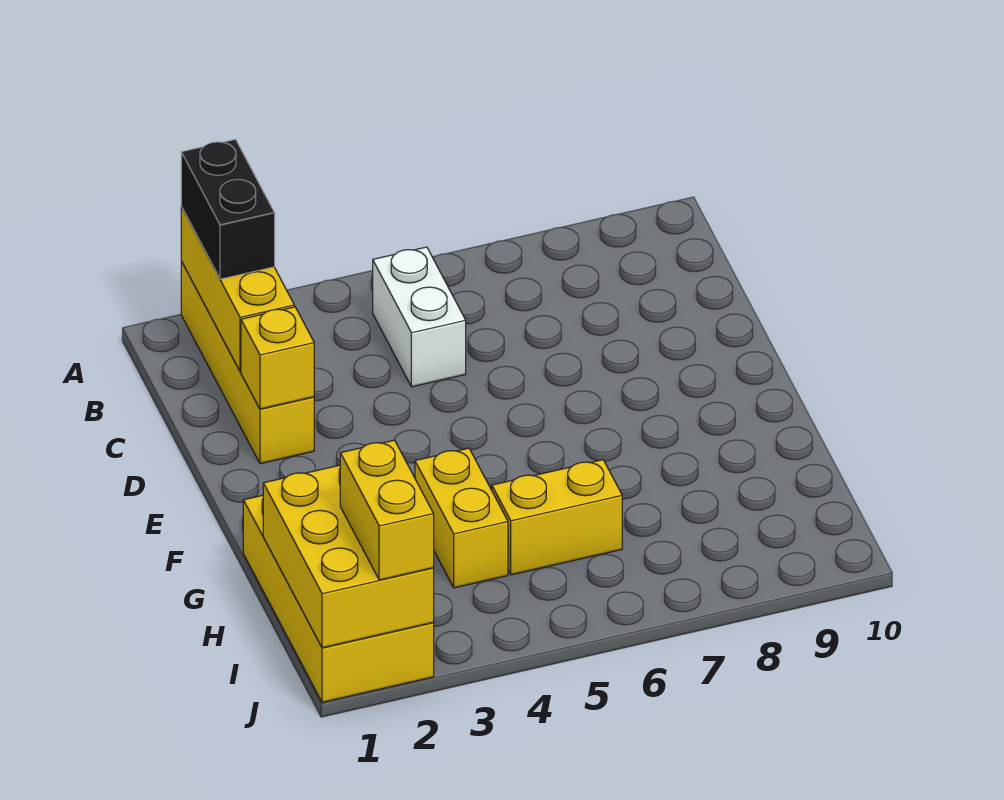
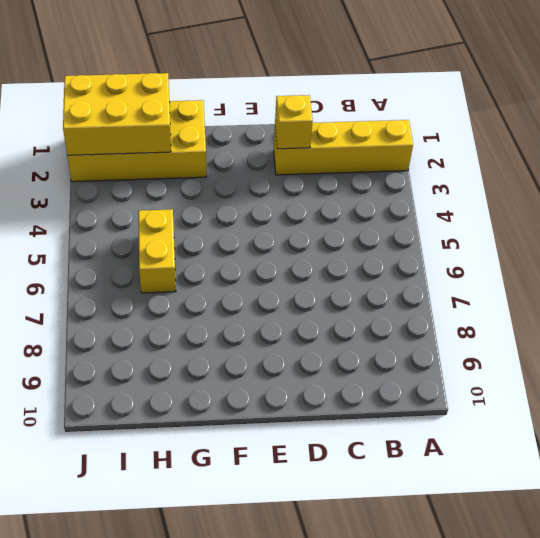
none -> white brick B5:C5 level 1
none -> yellow brick G4:H4 level 1

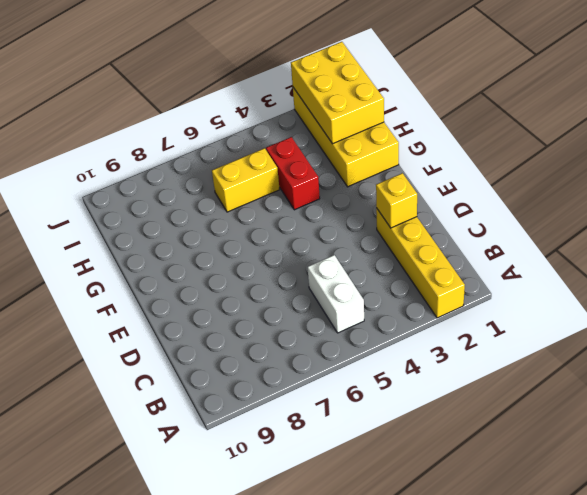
red brick G4:H4 level 1 -> yellow brick G4:H4 level 1
none -> yellow brick A2:C2 level 2
none -> black brick A2:B2 level 3

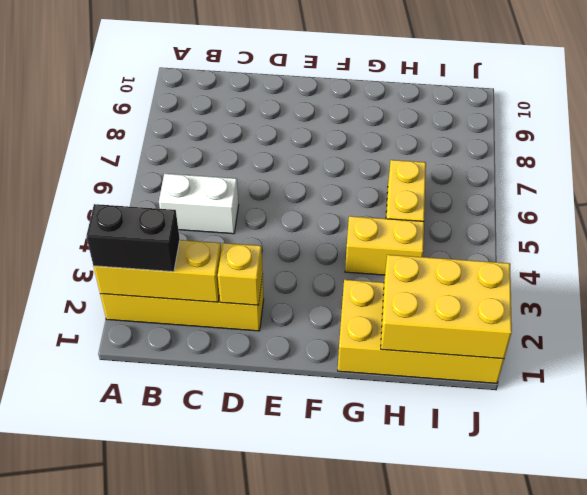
none -> yellow brick I2:J2 level 3

